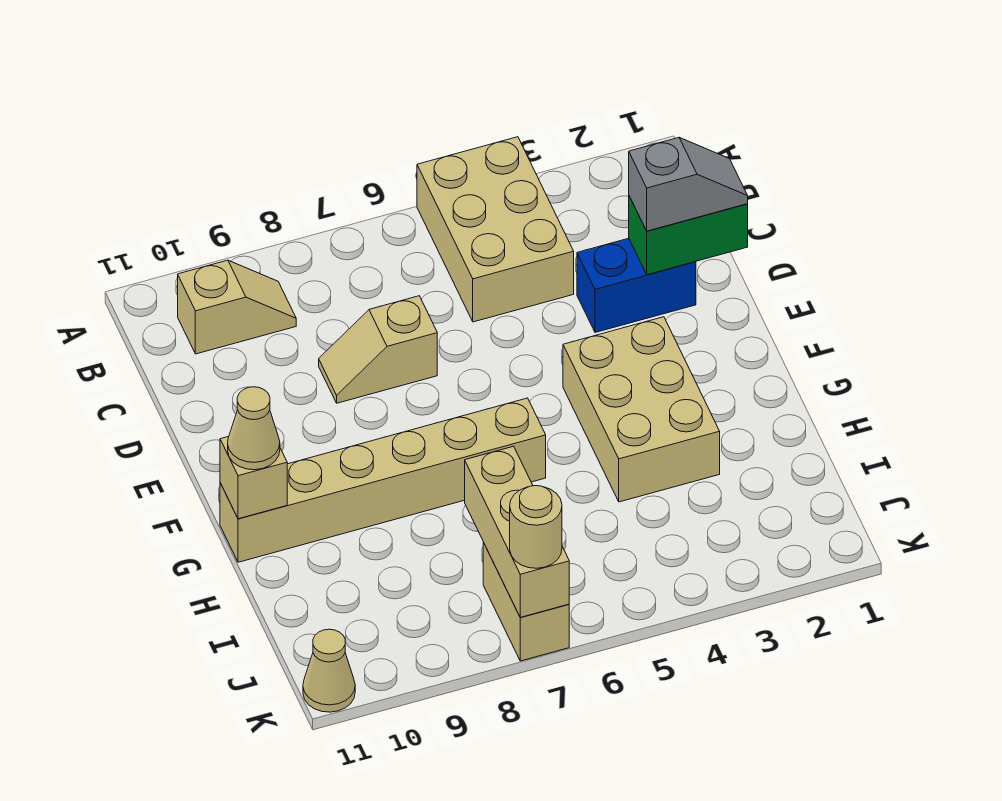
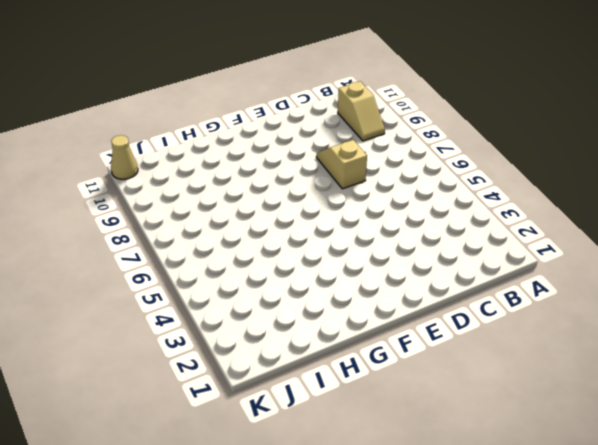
none -> tan brick A4:C5 level 1
none -> blue brick D2:D3 level 1
none -> tan brick F3:H4 level 1

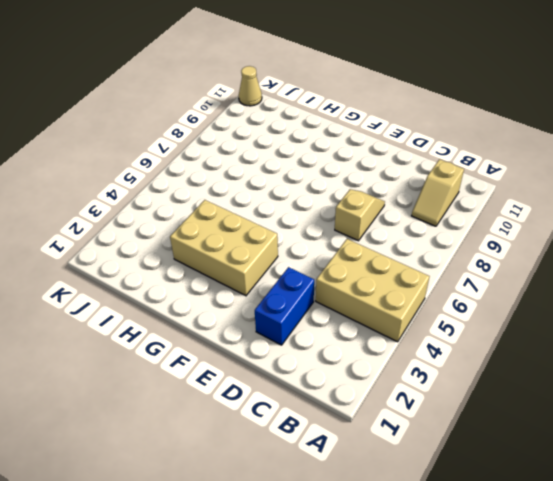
none -> tan brick G6:G11 level 1
none -> tan brick J7:K7 level 1
none -> green brick D1:D2 level 2

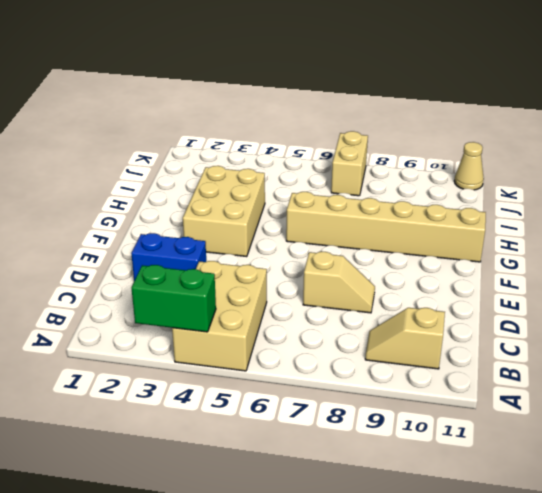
green brick A3:A4 level 2 -> green brick D1:D2 level 2
none -> tan brick G11 level 2
none -> tan brick I7:K7 level 2
none -> grey slope D1:D2 level 3 top 2

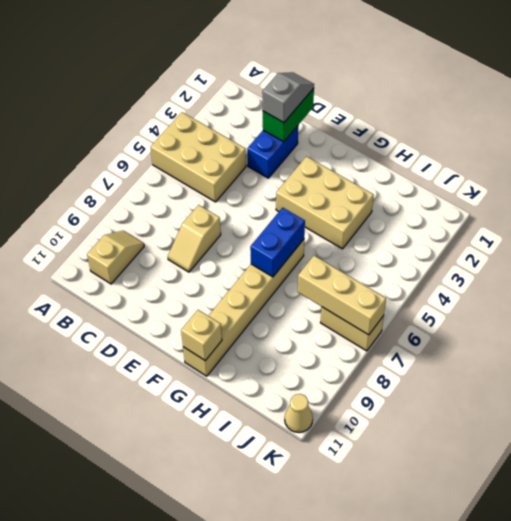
blue brick G6:G7 level 2 -> none
none -> tan cone G11 level 3
none -> tan round brick K7 level 3

